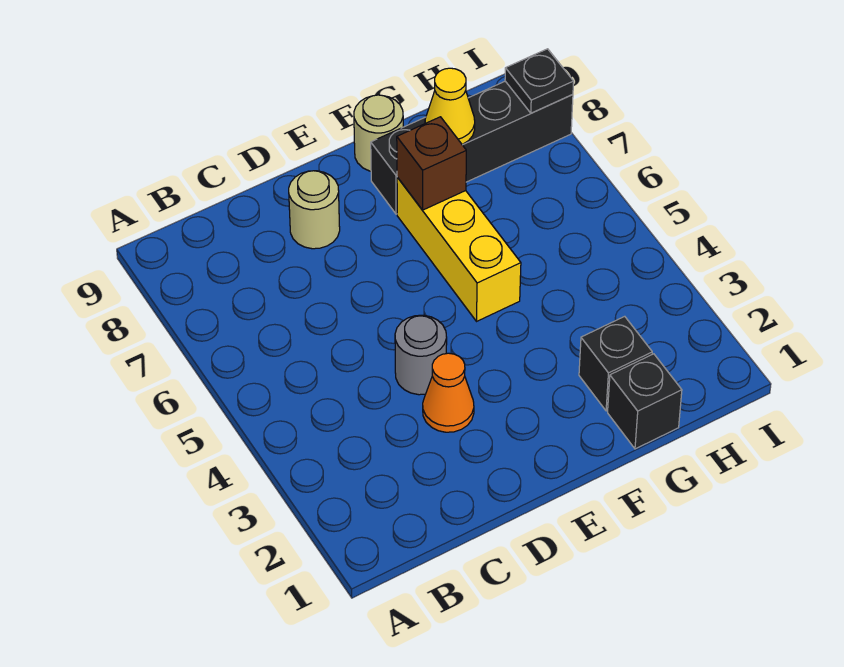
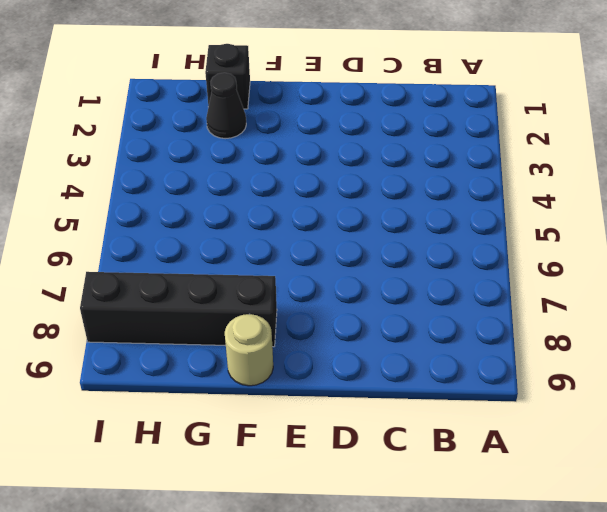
black cone G2 level 1 -> black brick G2 level 1
none -> orange cone D3 level 1
none -> grey round brick D4 level 1

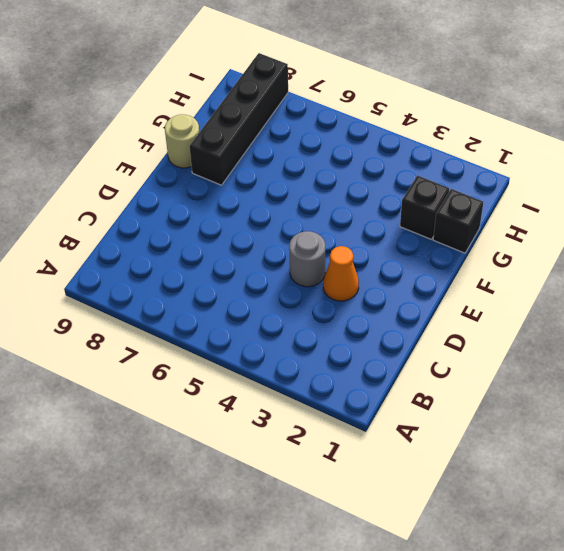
none -> tan round brick D8 level 1
none -> yellow brick F5:F7 level 1

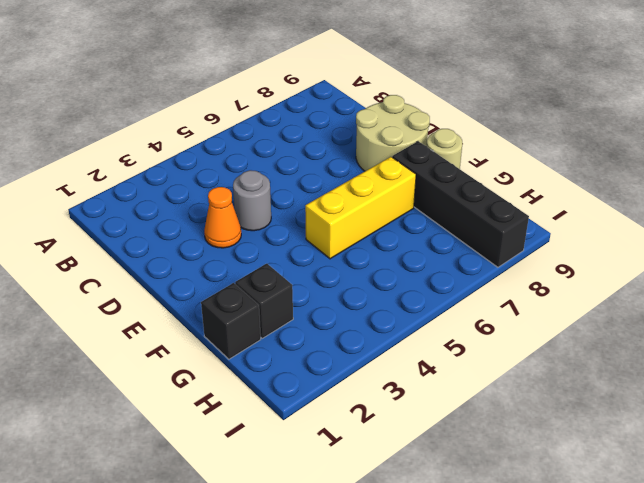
tan round brick D8:E9 level 1 -> tan round brick D8 level 1
none -> brown brick F7 level 2
none -> yellow cone G8 level 2

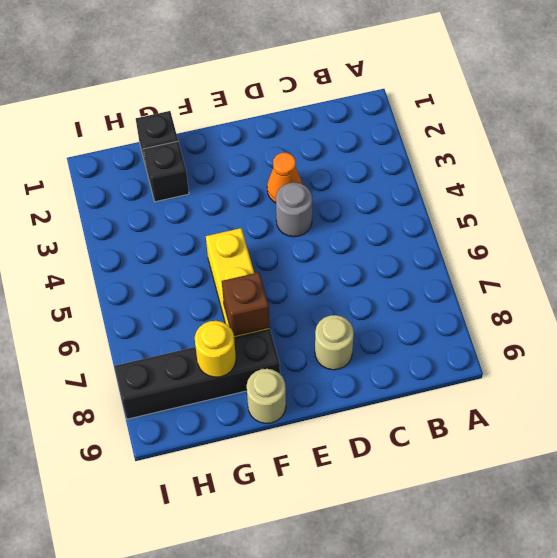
yellow round brick G8 level 2 -> yellow cone G8 level 2
none -> black plate I8 level 2

